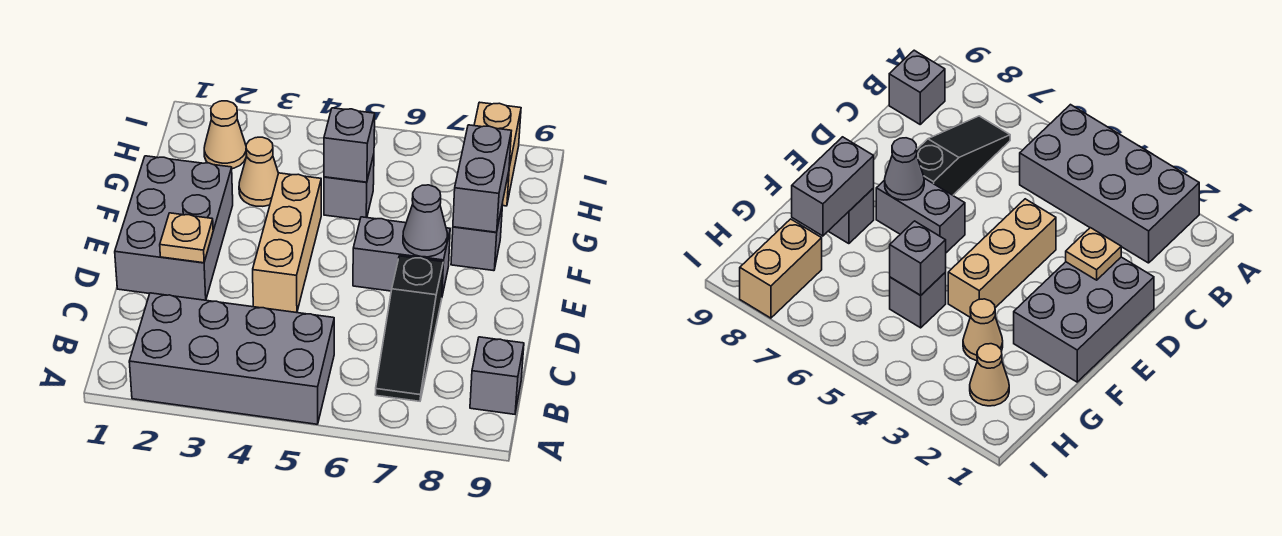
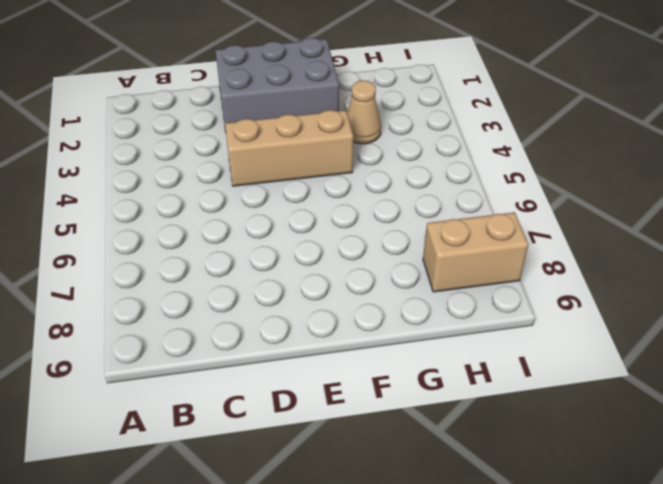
none -> grey brick A2:B5 level 1
none -> black slope B7:D7 level 1 top D
none -> grey brick B9 level 1

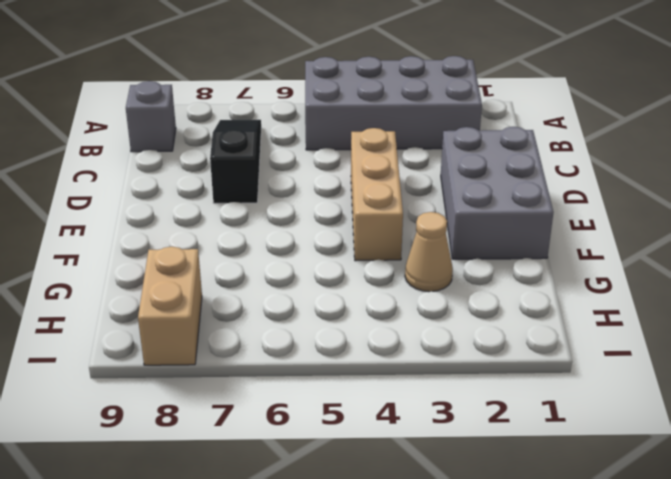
none -> grey brick E6:E7 level 1
none -> grey brick F8 level 1
none -> grey brick G5 level 1

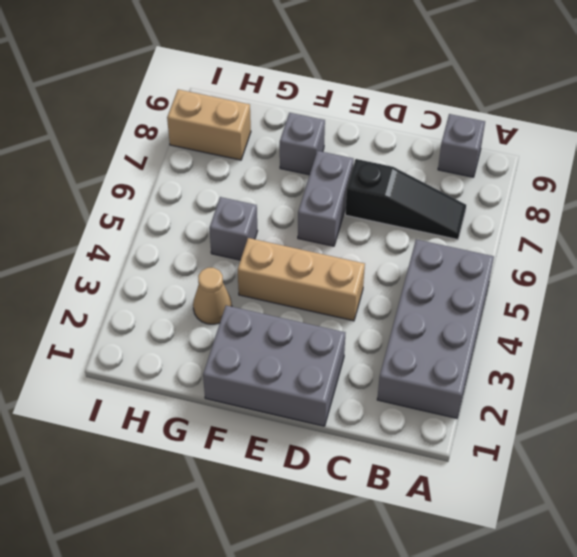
none -> tan cone H2 level 1
none -> tan plate D2 level 2
none -> grey cone E7 level 2

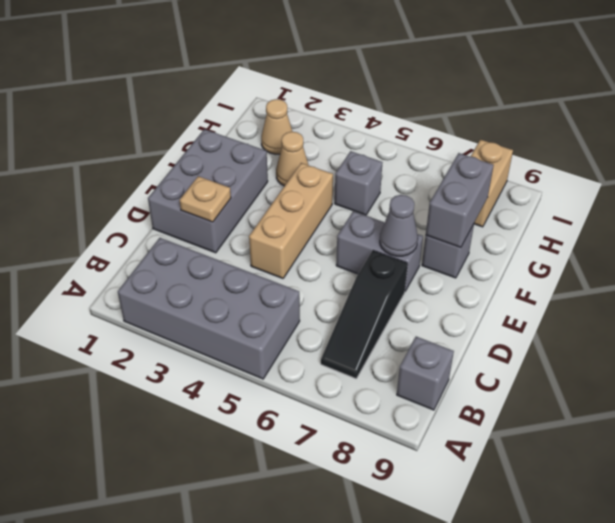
none -> grey brick G5 level 2

